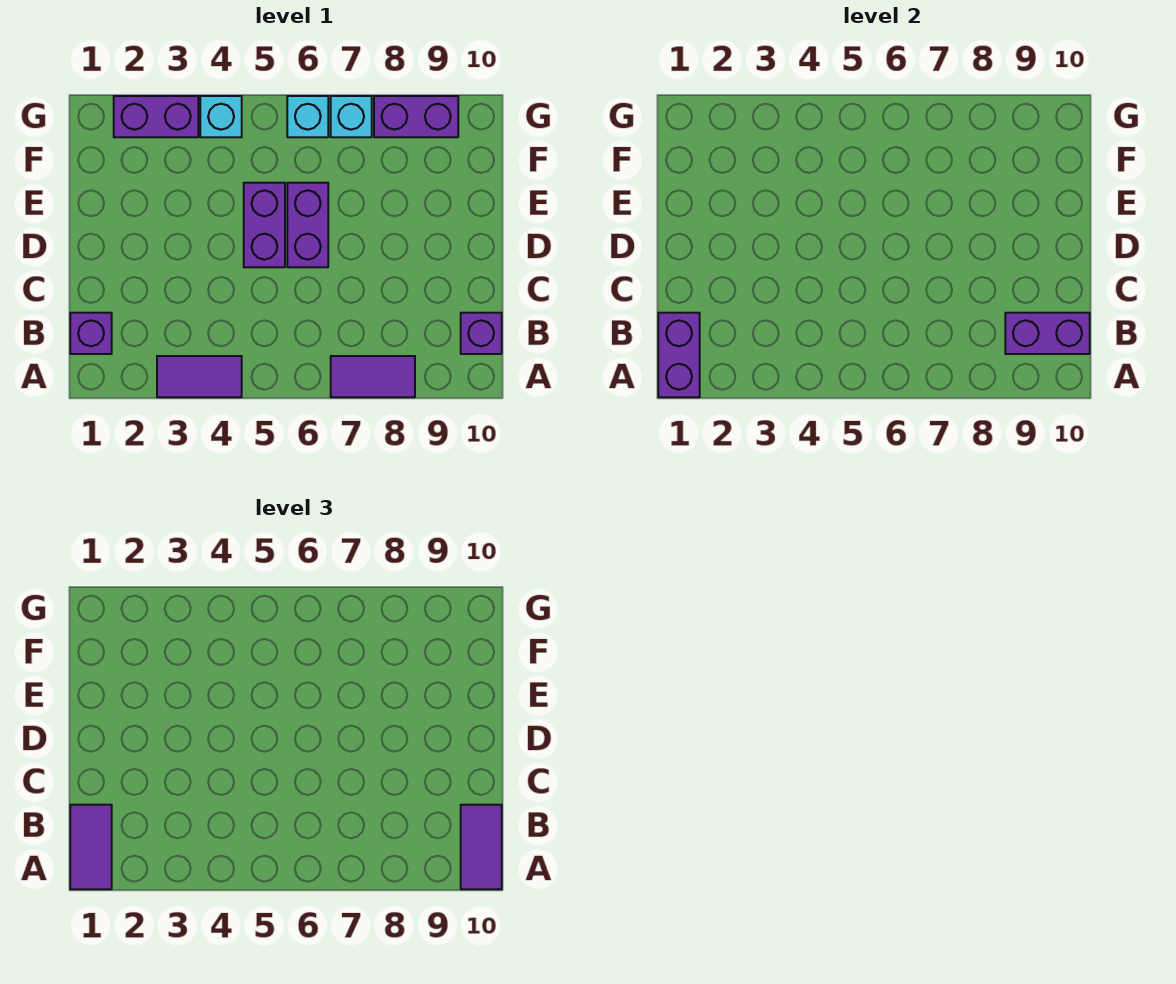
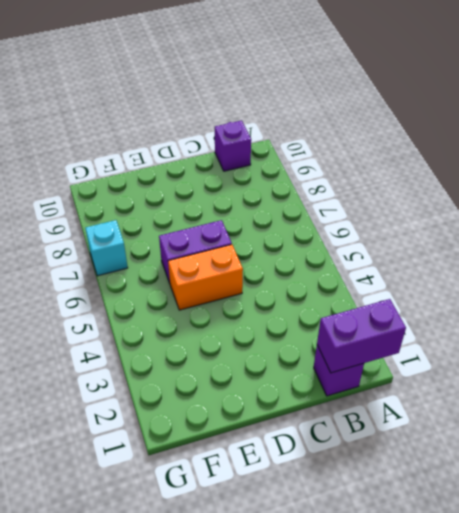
orange brick D5:E5 level 1 -> purple brick D5:E5 level 1
none -> purple tile A3:A4 level 1
none -> purple tile A7:A8 level 1
none -> purple brick G2:G3 level 1

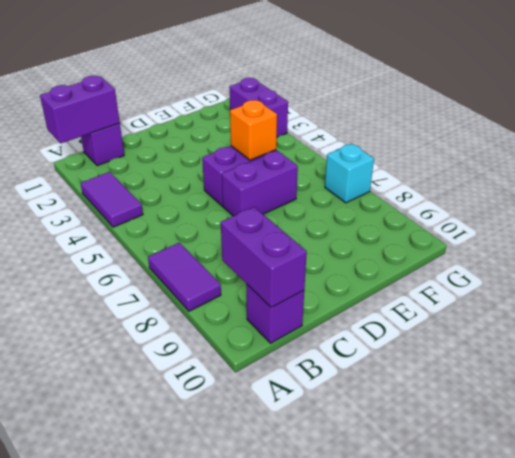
orange brick E5 level 2 -> none
none -> cyan brick G4 level 1
none -> cyan brick G6 level 1
none -> purple brick G8:G9 level 1

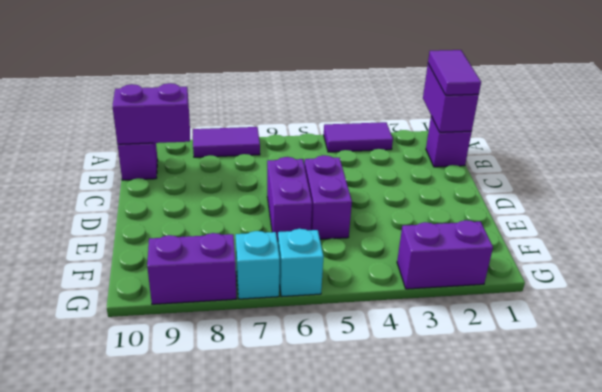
none -> cyan brick G4 level 1
none -> purple tile A10:B10 level 3

